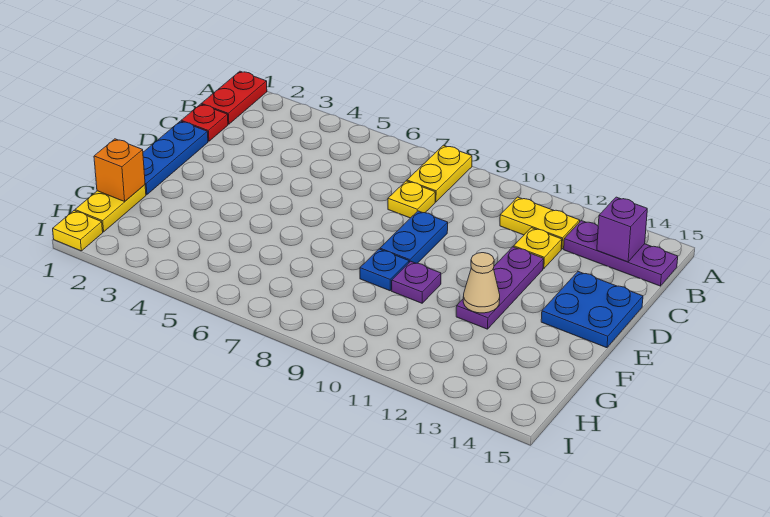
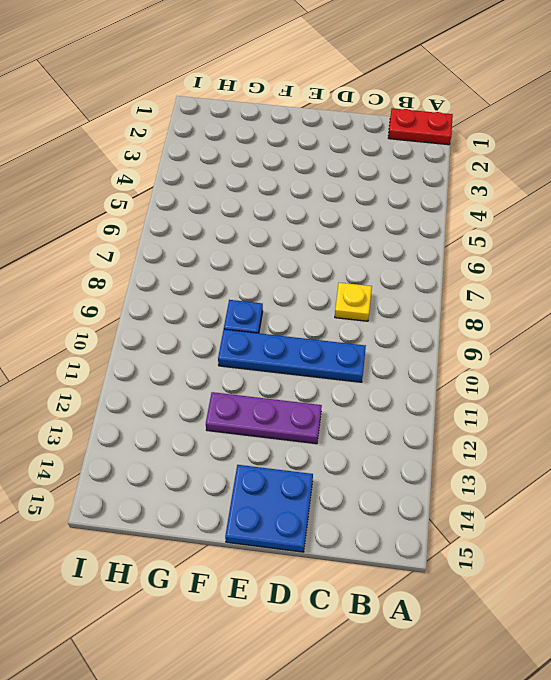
blue plate C10:F10 level 1 -> purple plate F10 level 1
none -> yellow plate A8:B8 level 1
none -> yellow plate B11:B12 level 1
none -> purple plate B13:B15 level 1

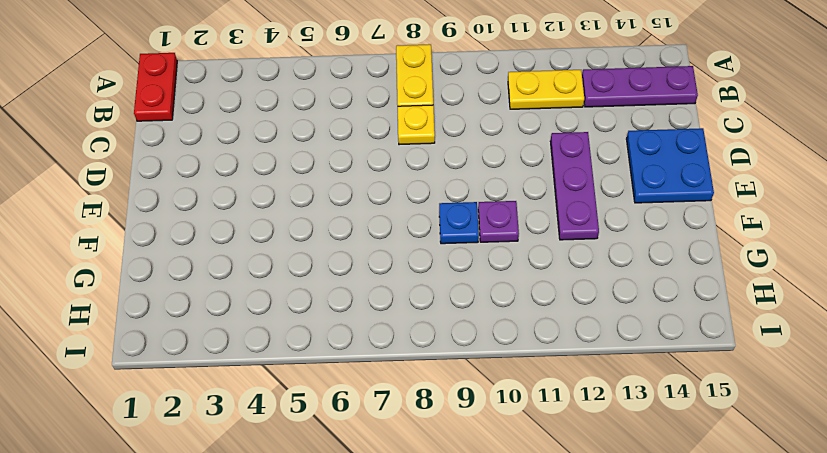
none -> red plate C1 level 1
none -> yellow plate C12 level 1
none -> blue plate D1:F1 level 1

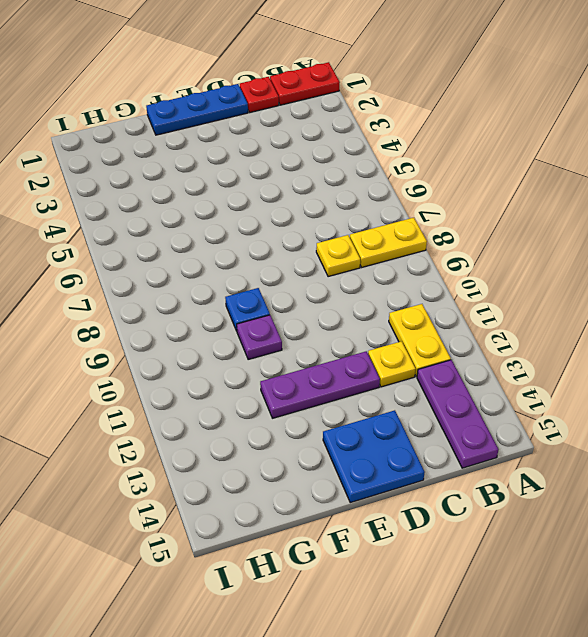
none -> blue plate D9:E9 level 1
none -> yellow plate G1:H1 level 1
none -> yellow plate I1 level 1

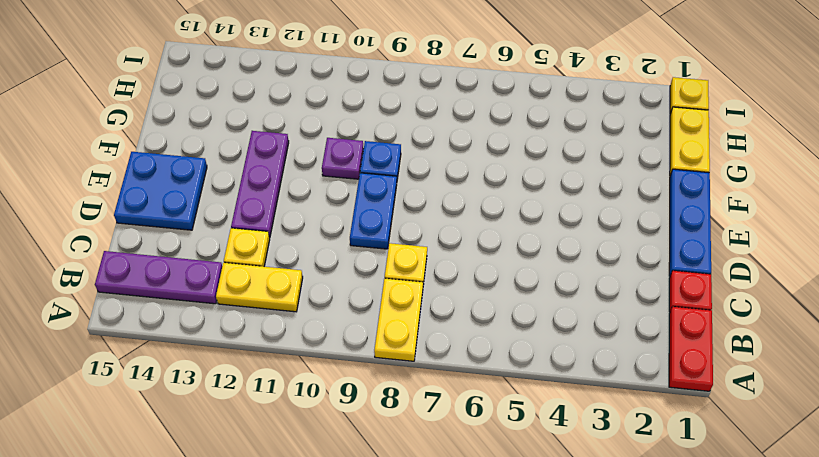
none -> purple brick B14 level 2
none -> tan cone F12 level 2
none -> orange brick G1 level 2

